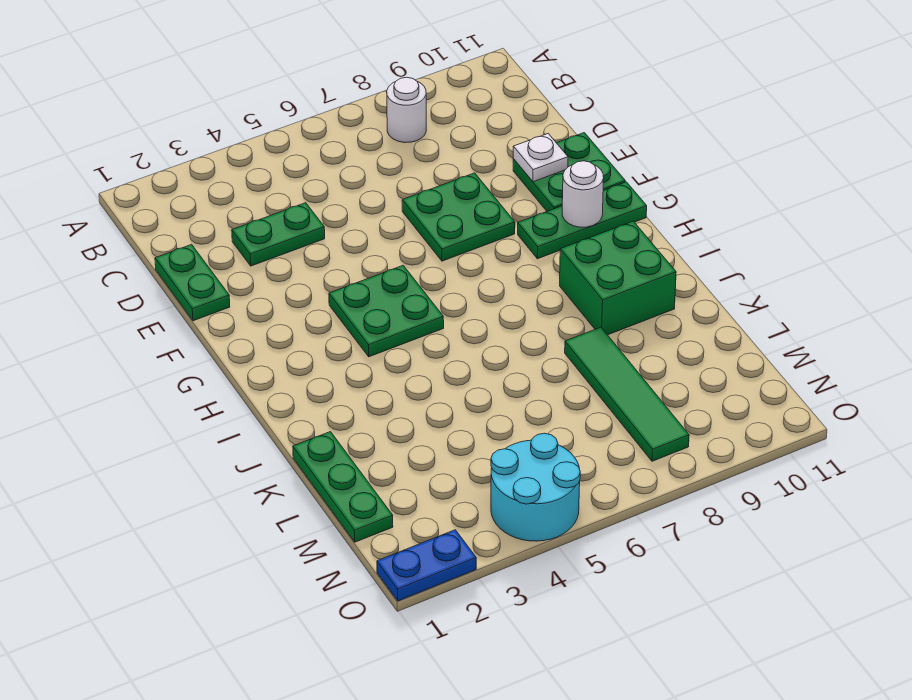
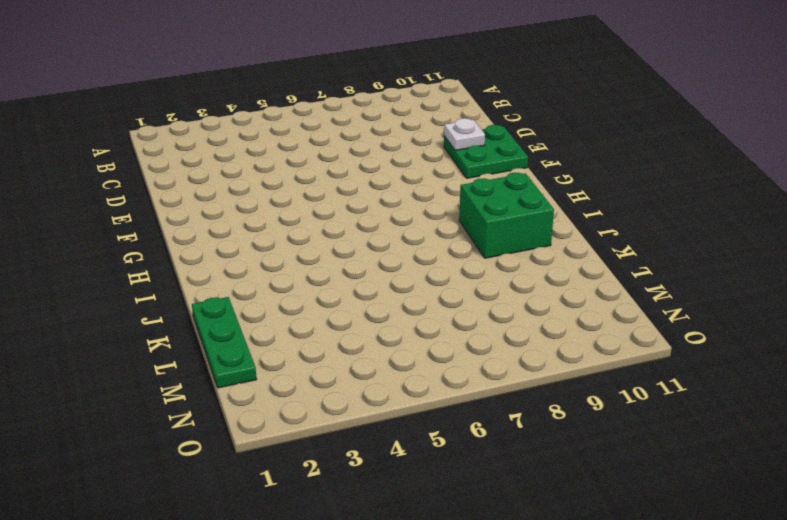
none -> white round brick B8 level 1
none -> green plate D1:E1 level 1
none -> green plate D3:D4 level 1

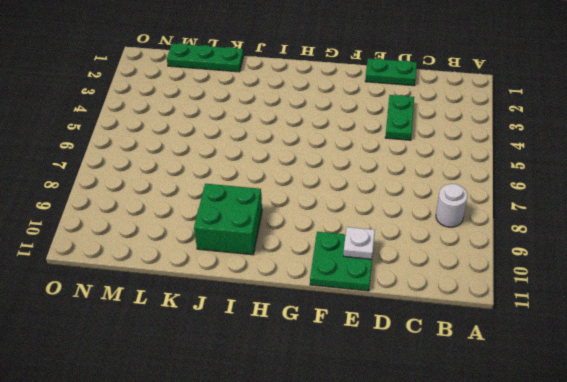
none -> green plate E7:F8 level 1
none -> green plate G4:H5 level 1
none -> green plate G9:G11 level 1

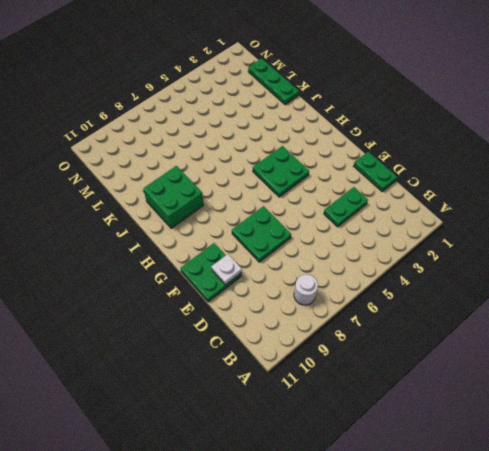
none -> green plate G9:G11 level 1
none -> green tile K8:N8 level 1
none -> cyan round brick N4:O5 level 1

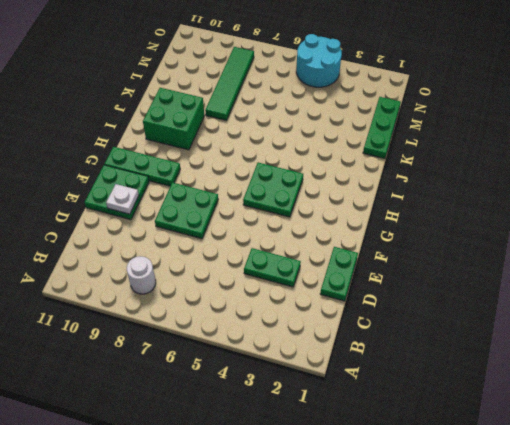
none -> blue plate O1:O2 level 1
none -> white round brick G10 level 2

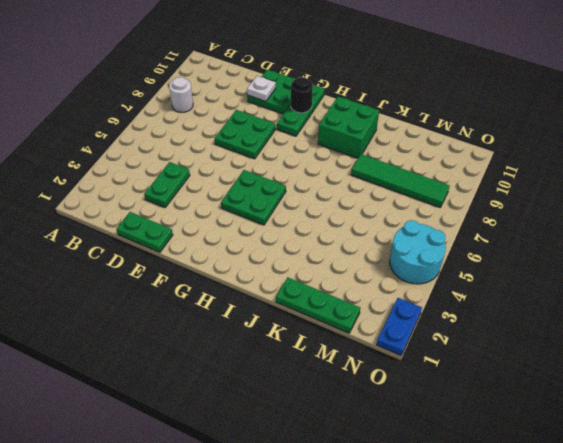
black round brick G10 level 2 -> white round brick G10 level 2

